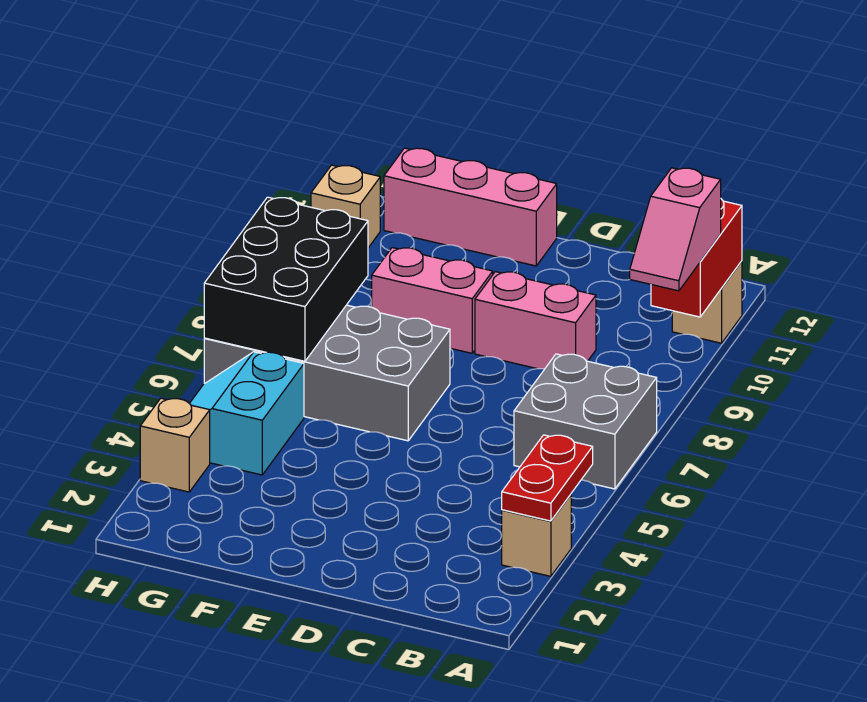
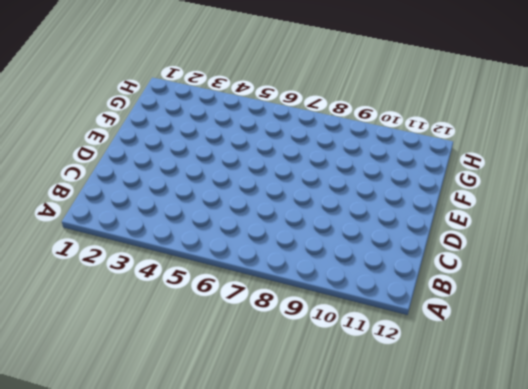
none -> tan brick A3 level 1
none -> grey brick A6:B7 level 1
none -> tan brick A11 level 1

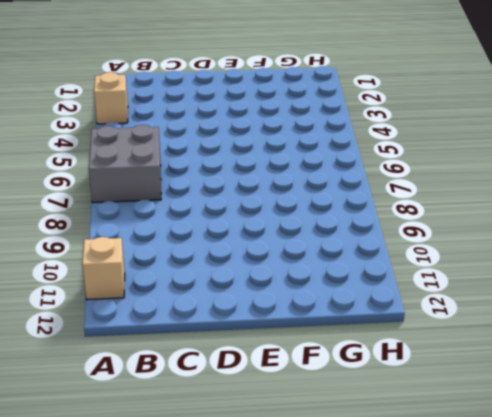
none -> pink brick C9:D9 level 1
none -> grey brick E6:H7 level 1
none -> pink brick E9:F9 level 1

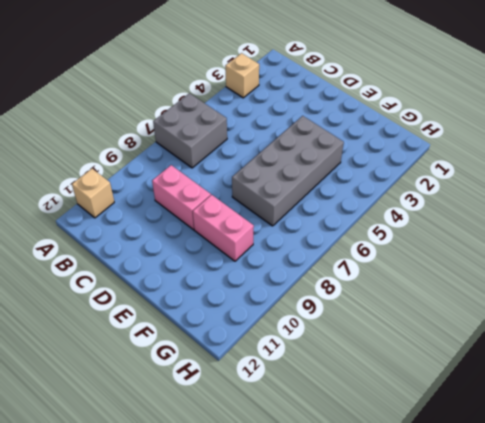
grey brick E4:F7 level 1 -> grey brick E6:H7 level 1
none -> pink brick E12:G12 level 1
none -> cyan slope G4:H5 level 1 top G
none -> tan brick H3 level 1

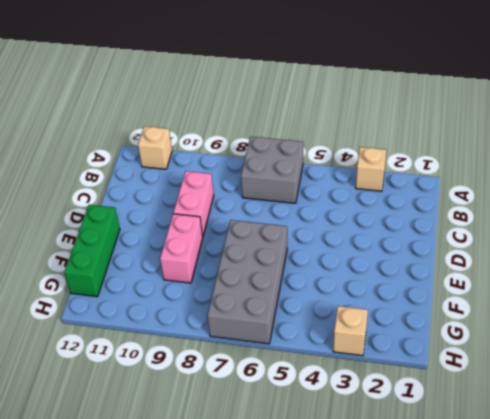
green brick E12:G12 level 1 -> pink brick E12:G12 level 1
none -> cyan slope G4:H5 level 1 top G
none -> tan brick H11 level 1
none -> red plate A3:A4 level 2

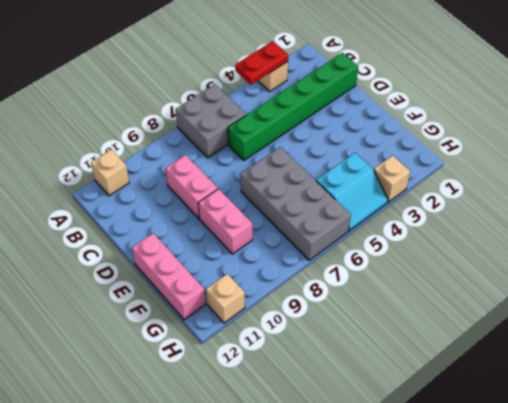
green brick C1:C6 level 1 -> none
none -> red brick A10:A11 level 2
none -> black brick G6:H8 level 2
none -> pink slope A9:A10 level 3 top 10

